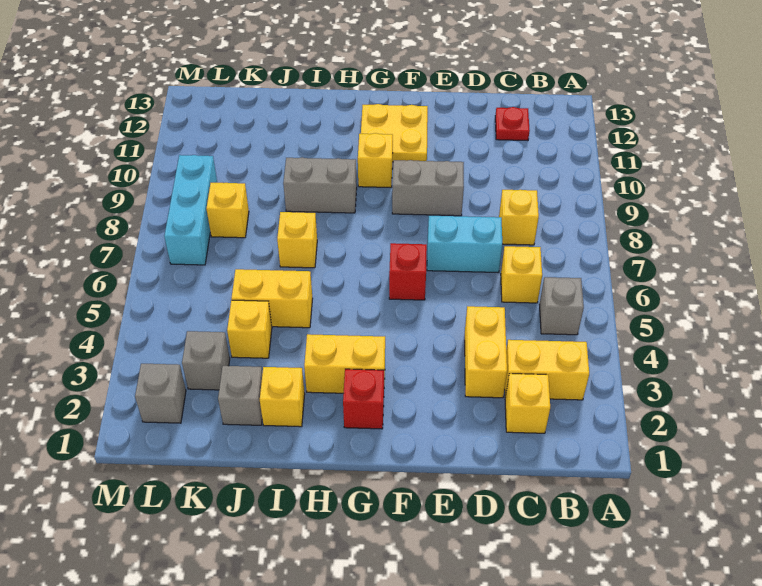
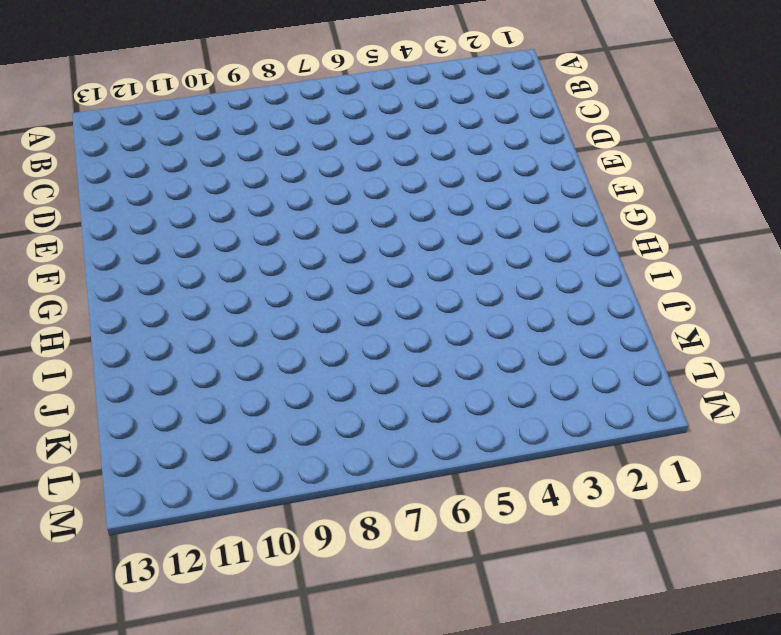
none -> yellow brick B3:C3 level 1
none -> grey brick B5 level 1
none -> yellow brick C2 level 1

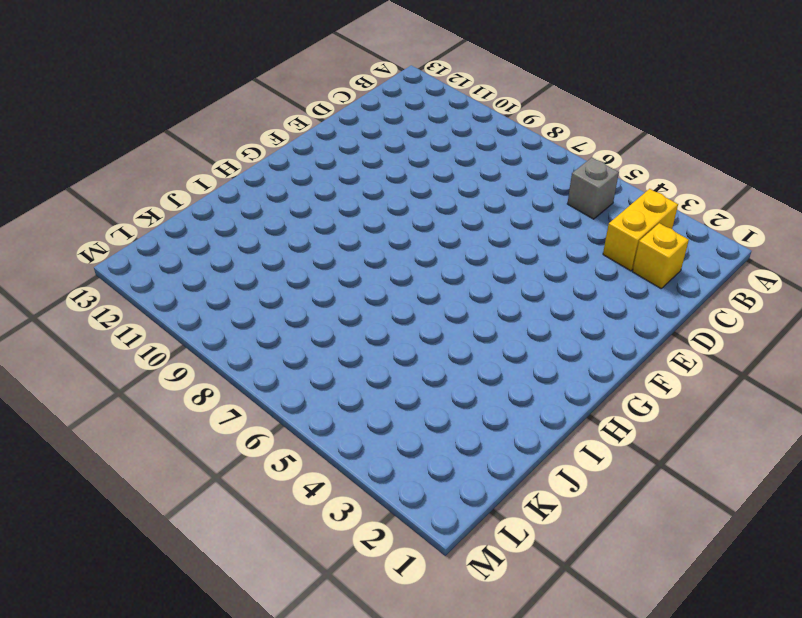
none -> yellow brick C6 level 1
none -> yellow brick C8 level 1
none -> red plate C12 level 1

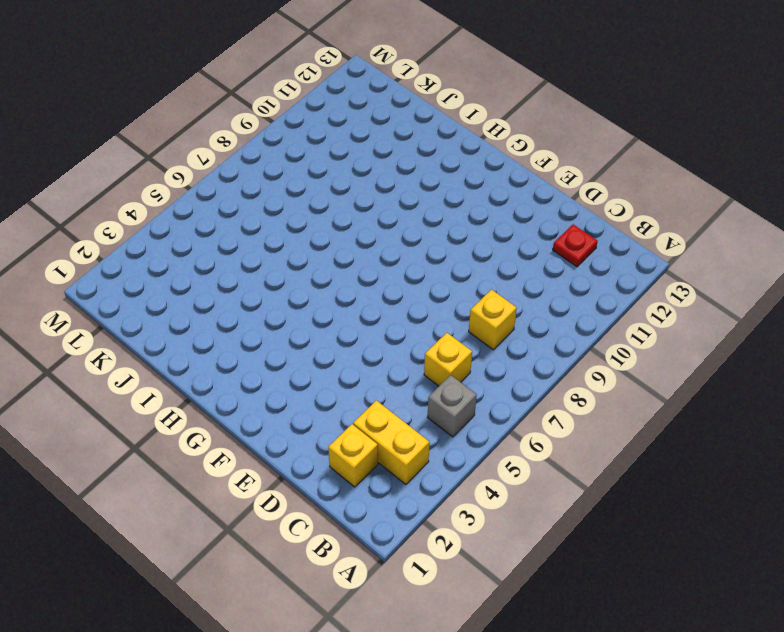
none -> yellow brick D3:D4 level 1
none -> cyan brick D7:E7 level 1
none -> grey brick E9:F9 level 1

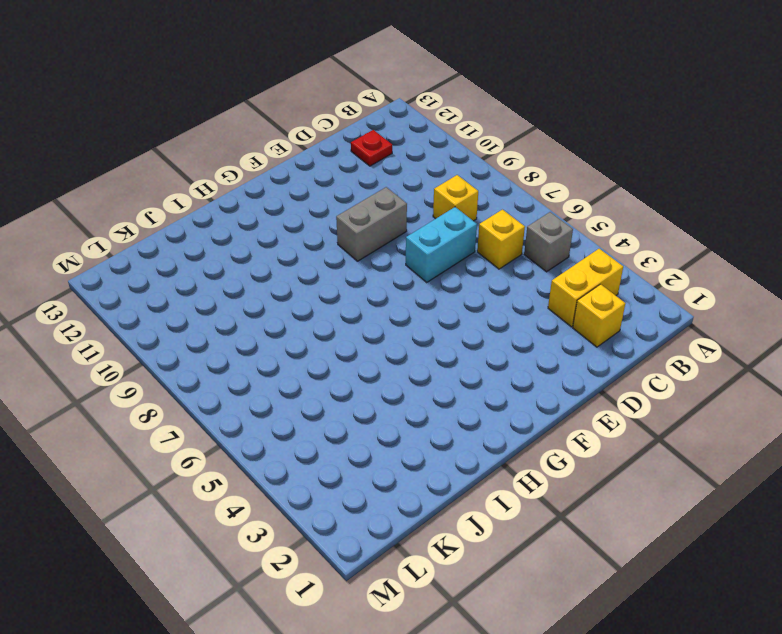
none -> yellow brick D3:D4 level 1
none -> red brick F6 level 1
none -> yellow plate F11:G12 level 1

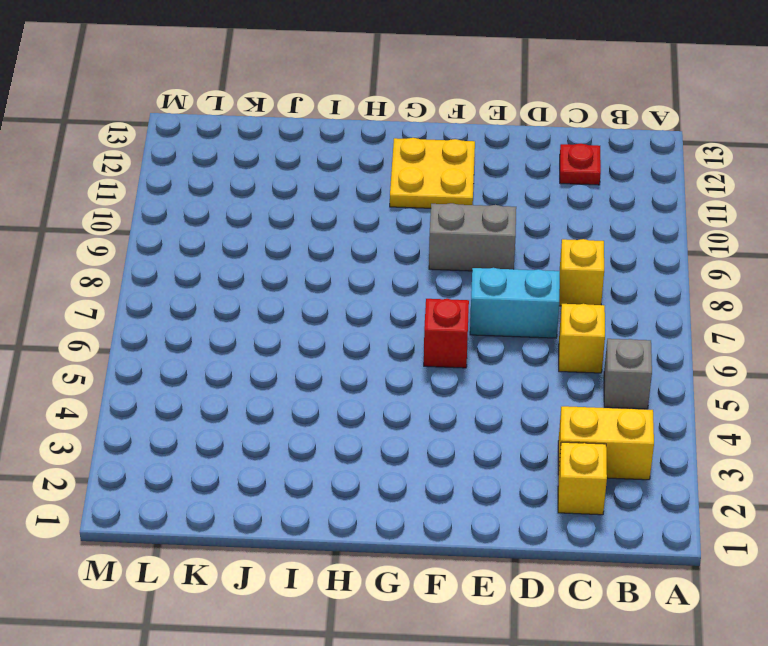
none -> yellow brick D3:D4 level 1
none -> red brick G2 level 1
none -> yellow brick G3:H3 level 1

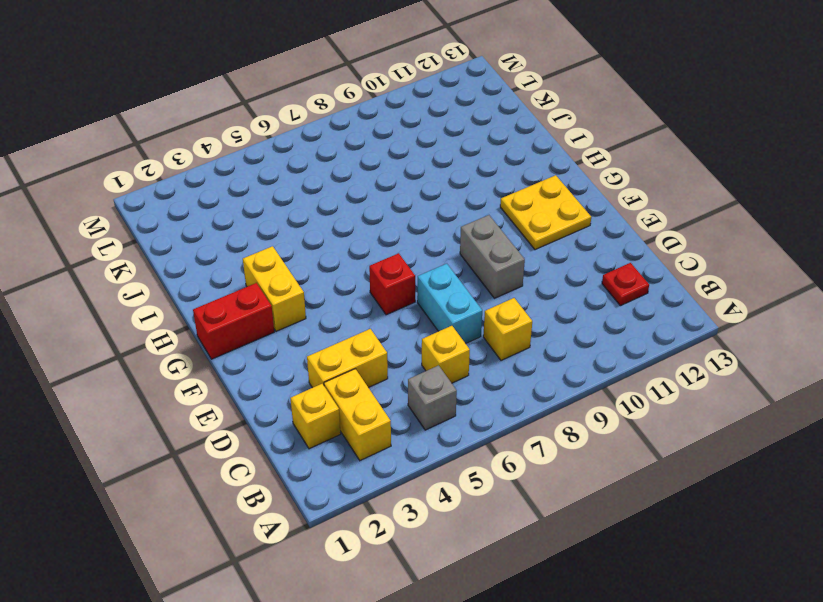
red brick G1:G2 level 1 -> red brick G2 level 1
none -> yellow brick G10 level 1
none -> grey brick H9:I9 level 1
none -> yellow brick I2 level 1

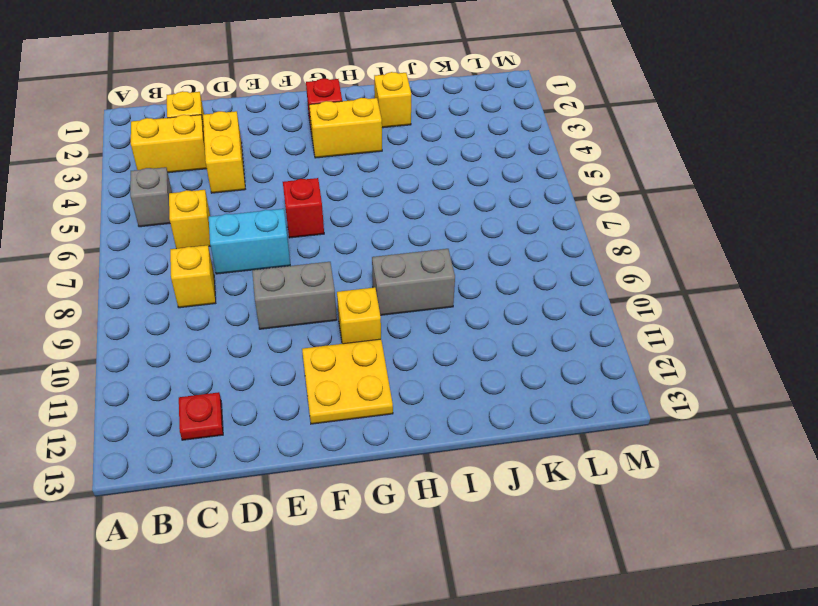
none -> yellow brick I5:J5 level 1
none -> yellow brick I7 level 1
none -> grey brick J2 level 1

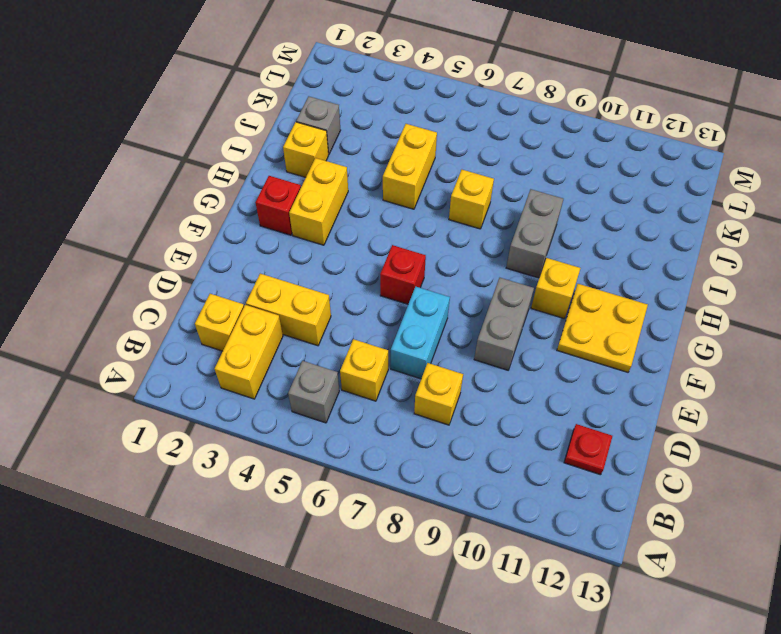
none -> yellow brick J4 level 1
none -> grey brick K3 level 1
none -> yellow brick K8 level 1

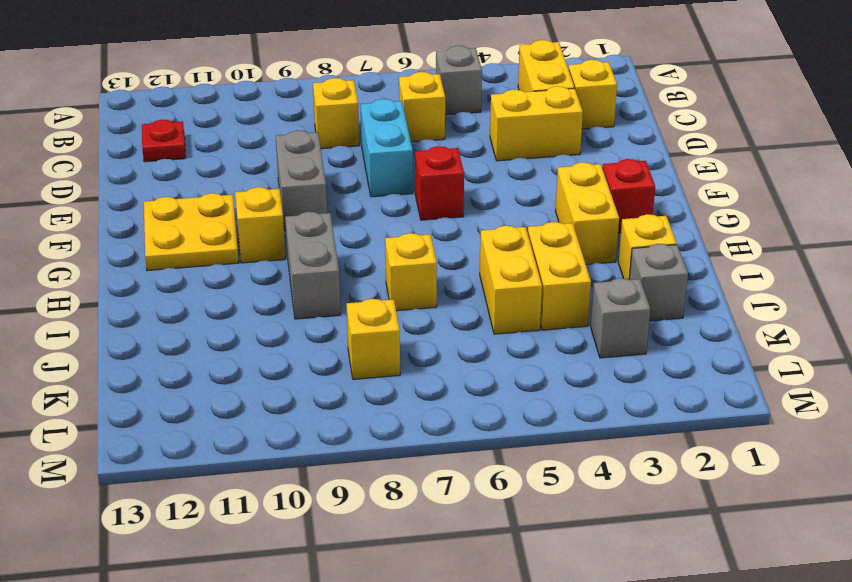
yellow brick I4:J4 level 1 -> yellow brick J4 level 1
none -> grey brick L2 level 1
none -> cyan brick L7:L9 level 1

